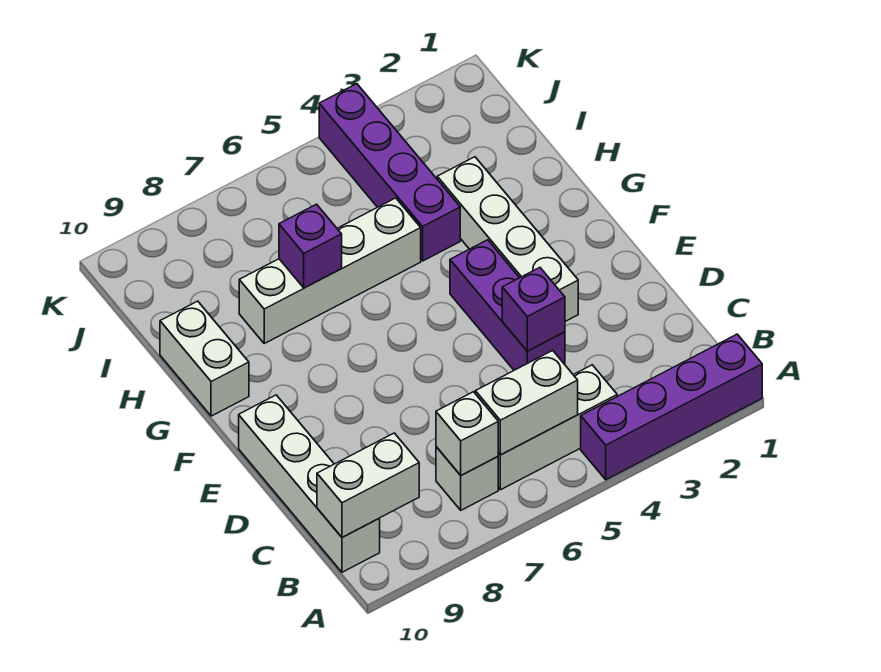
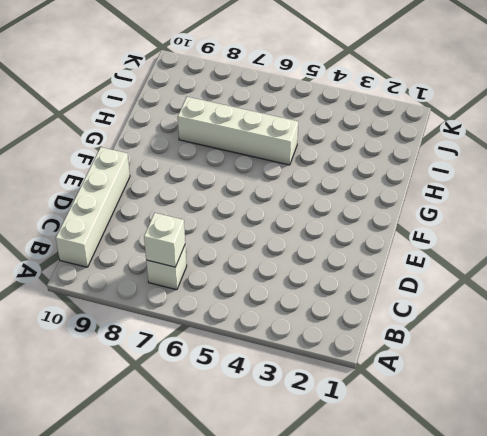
none -> purple brick A1:A4 level 1
none -> white brick B4:B6 level 1
none -> purple brick D4:F4 level 1

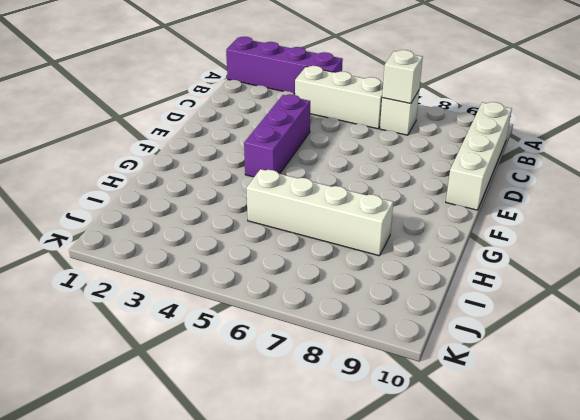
none -> white brick E3:H3 level 1
none -> white brick G10:H10 level 1
none -> purple brick H4:K4 level 1

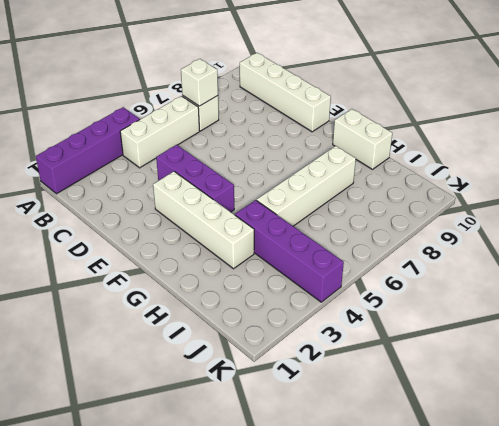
none -> white brick B5:B6 level 2
none -> white brick B9:B10 level 2
none -> purple brick D4 level 2

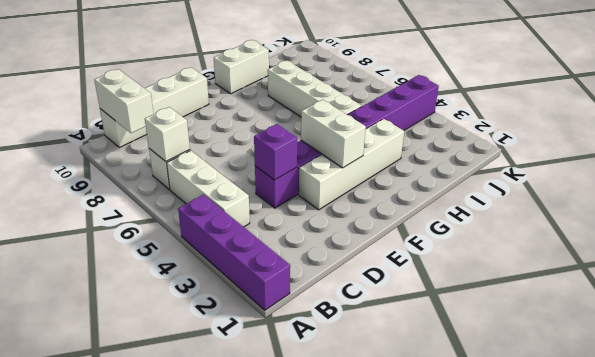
white brick F3:F4 level 2 -> white brick B5:B6 level 2
none -> purple brick H7 level 2

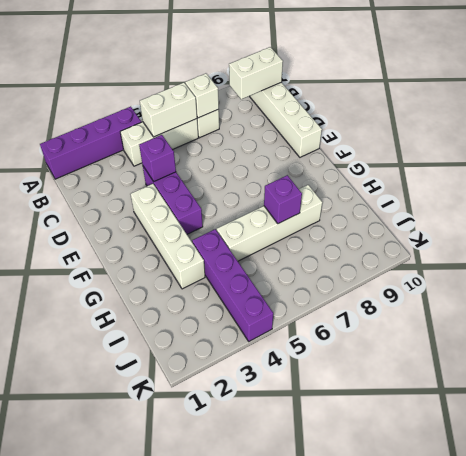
none -> white brick G10:H10 level 1

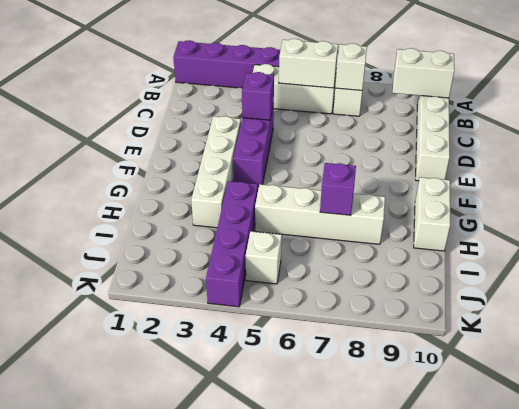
white brick J5 level 1 -> none

